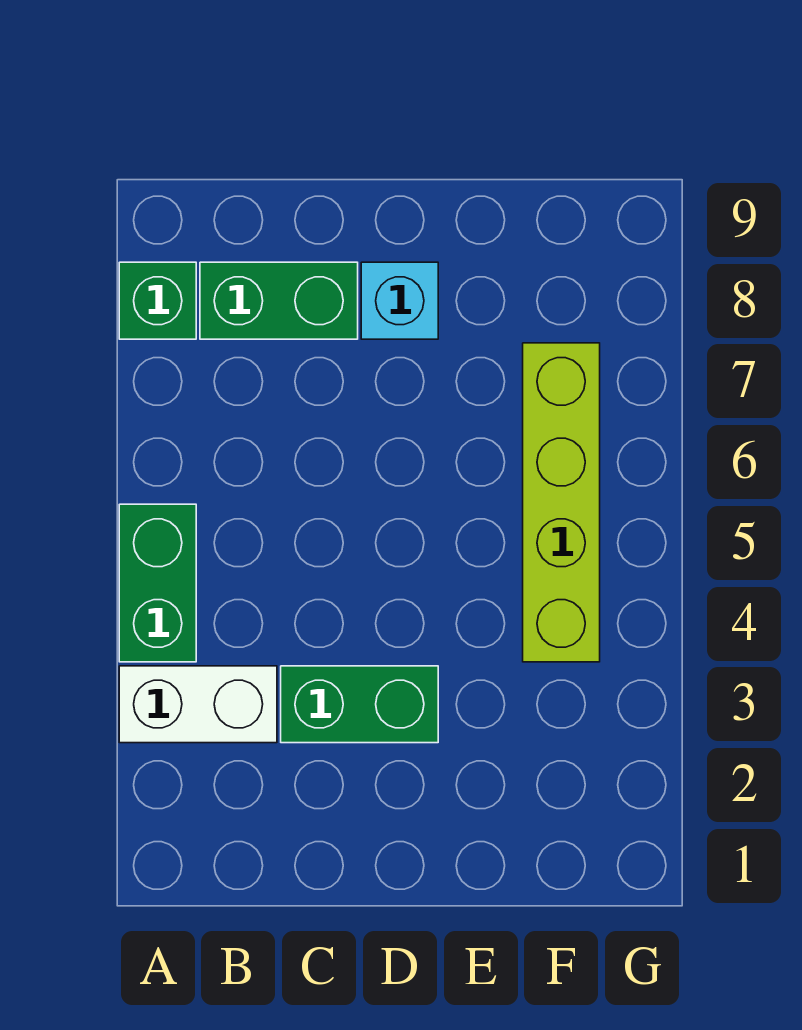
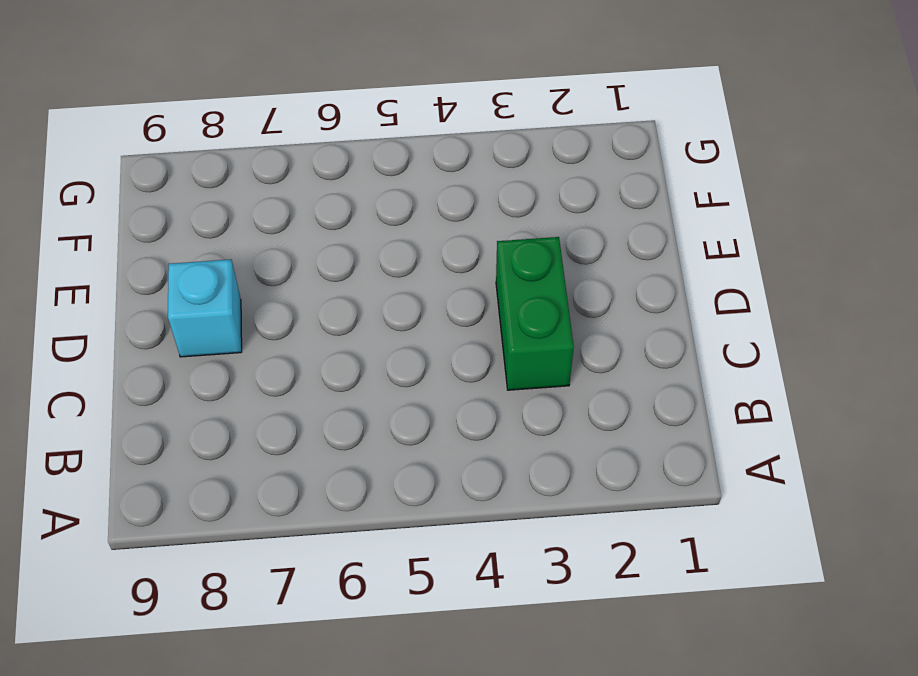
none -> white brick A3:B3 level 1
none -> green brick A4:A5 level 1

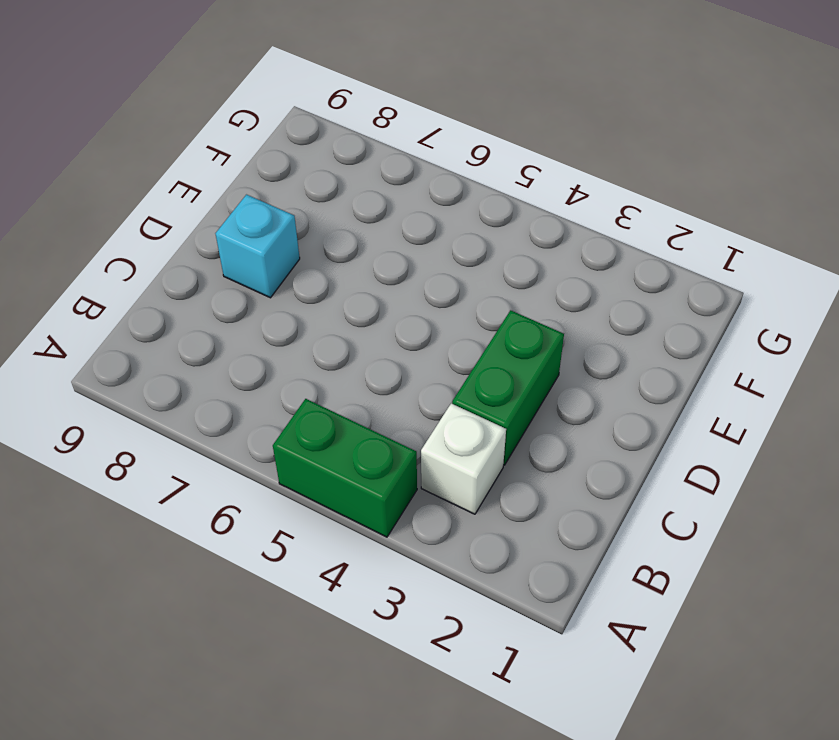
white brick B3 level 1 -> white brick A3:B3 level 1
none -> green brick A8 level 1
none -> green brick B8:C8 level 1

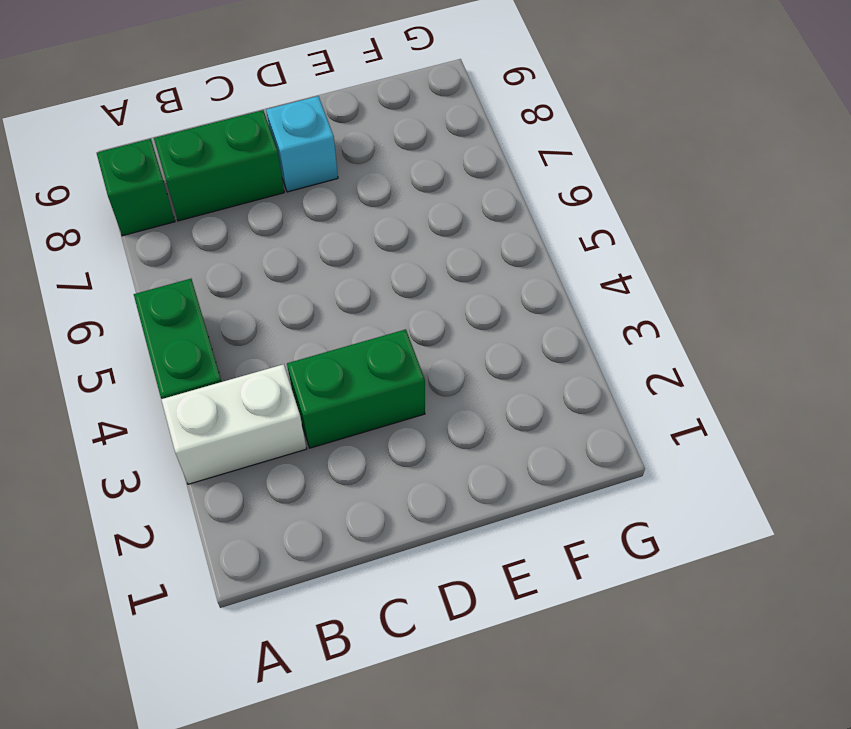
none -> lime brick F4:F7 level 1

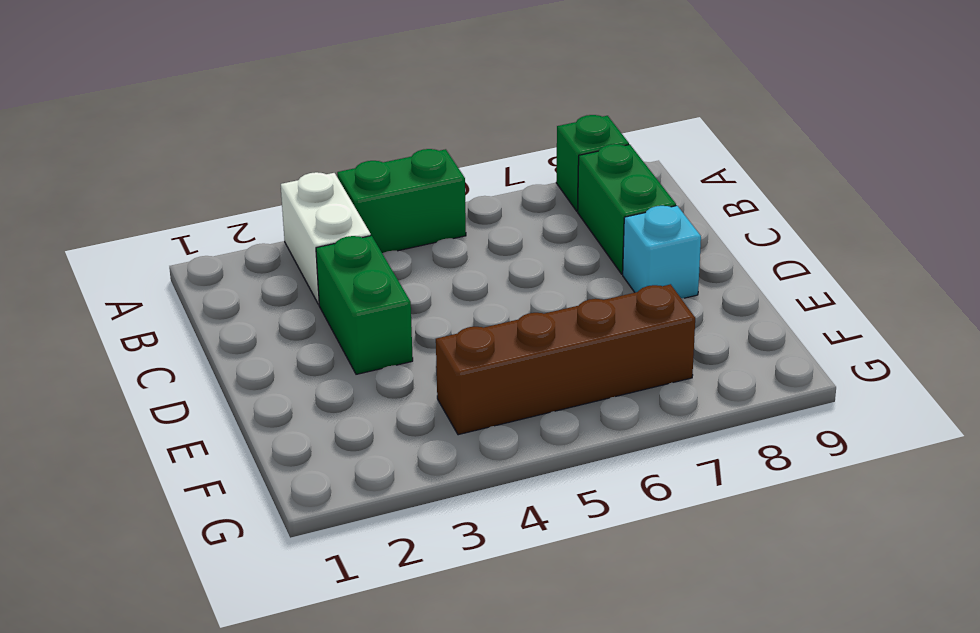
brown brick F4:F7 level 1 -> lime brick F4:F7 level 1

